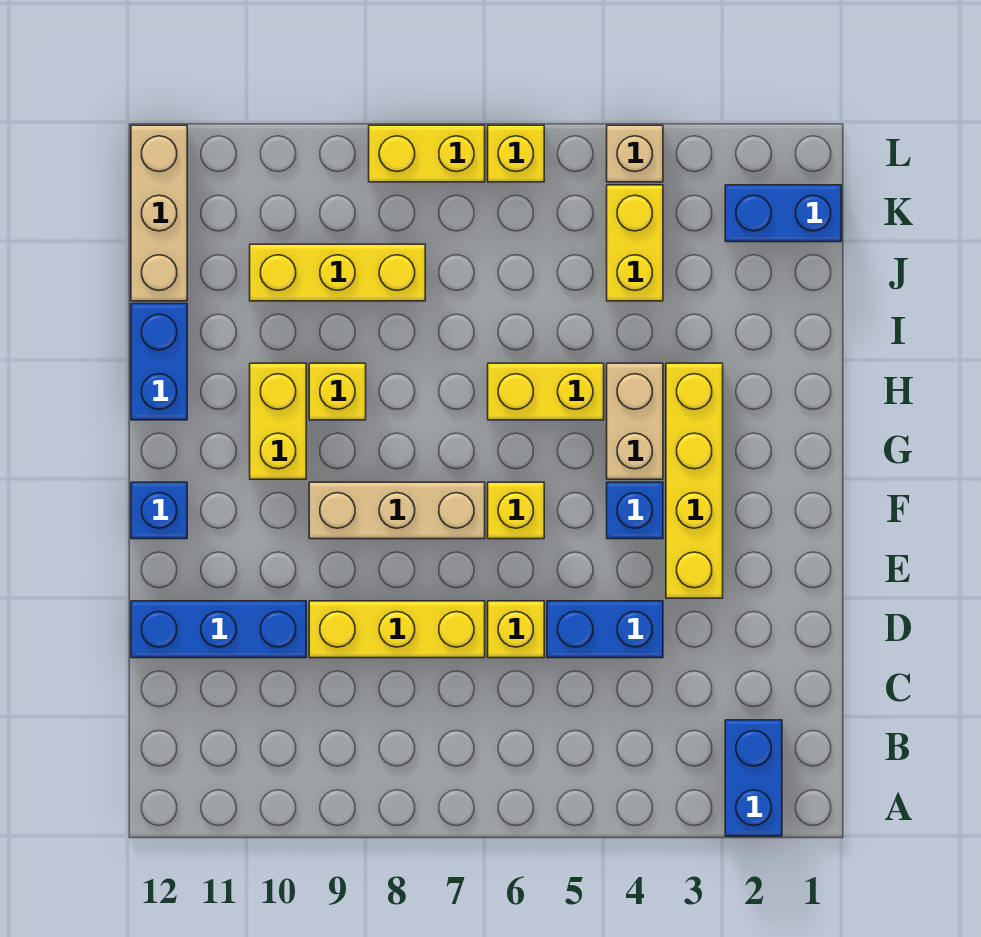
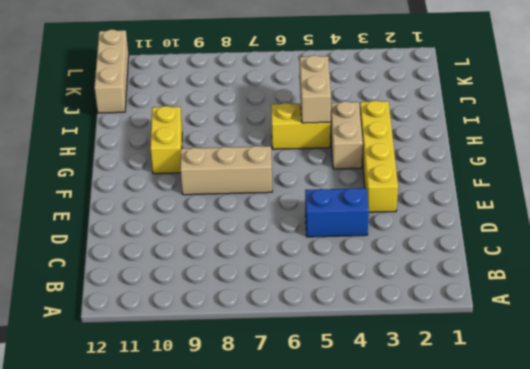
tan brick H5:I5 level 2 -> none
none -> blue brick A2:B2 level 1
none -> yellow brick D6 level 1
none -> yellow brick D7:D9 level 1

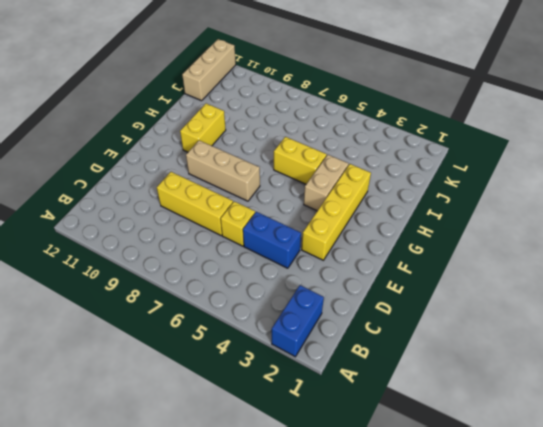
none -> blue brick D10:D12 level 1
none -> blue brick F4 level 1
none -> yellow brick F6 level 1

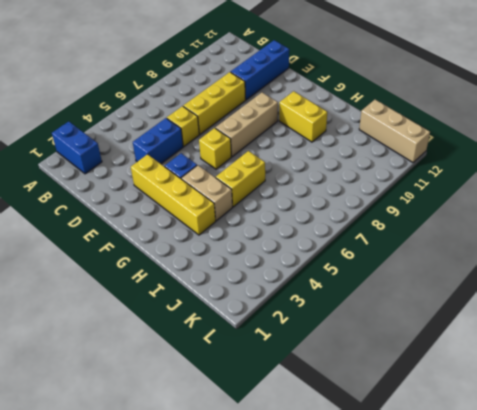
none -> blue brick F12 level 1
none -> yellow brick H9 level 1
none -> blue brick H12:I12 level 1

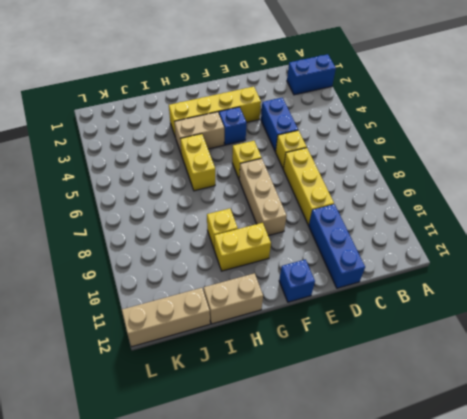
tan brick H12:I12 level 1 -> blue brick H12:I12 level 1
none -> yellow brick J4:K4 level 1
none -> yellow brick J8:J10 level 1
none -> blue brick K1:K2 level 1

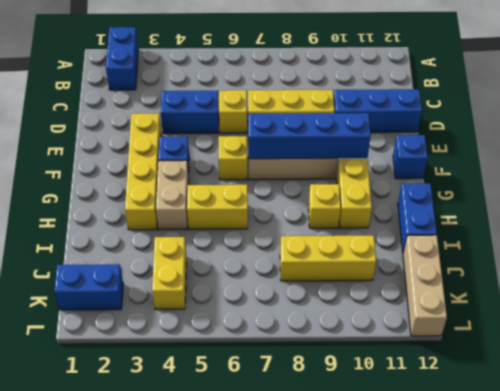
blue brick F7:F10 level 2 -> none
none -> tan brick L4 level 1
none -> yellow brick L6 level 1
none -> yellow brick L7:L8 level 1

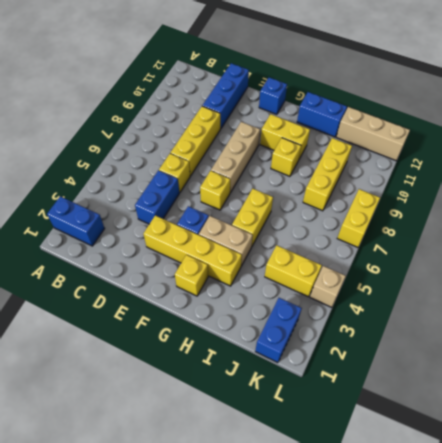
yellow brick G2 level 1 -> yellow brick L6 level 1

